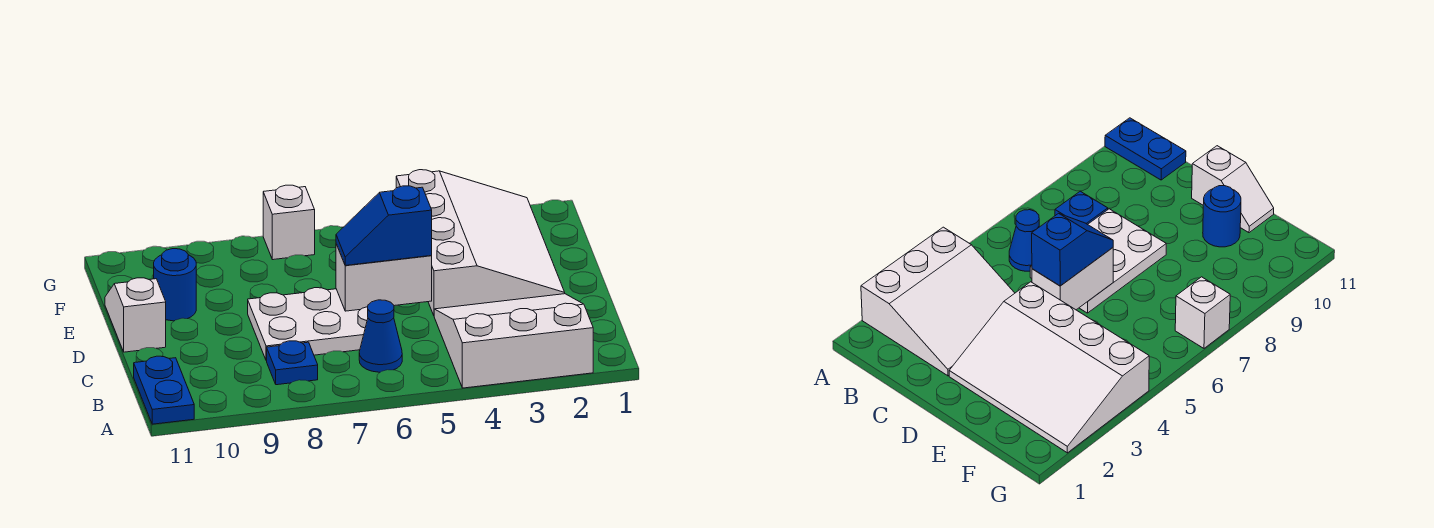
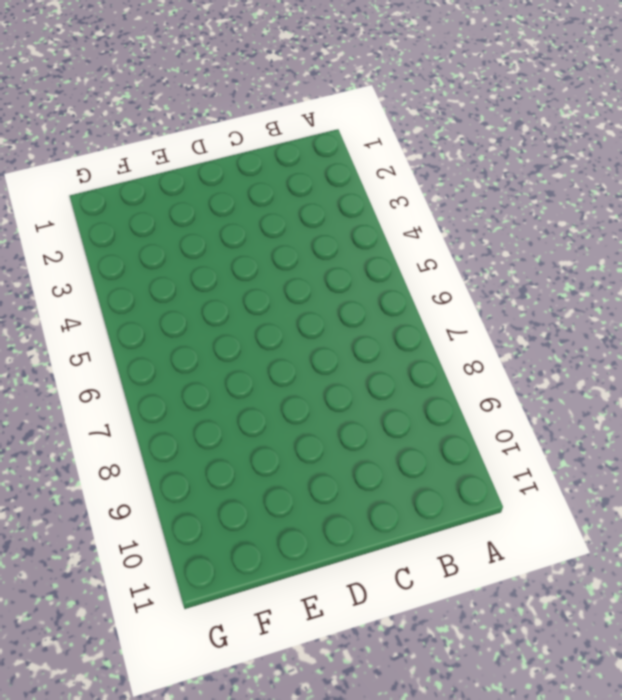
none -> white slope A2:C4 level 1 top A
none -> blue plate A11:B11 level 1

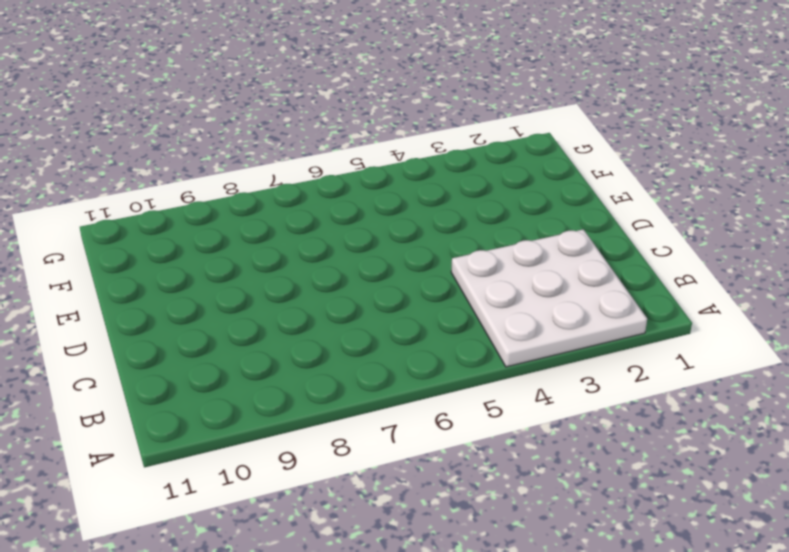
white plate A2:C4 level 1 -> white slope A2:C4 level 1 top A
none -> blue plate A11:B11 level 1
none -> blue cone B6 level 1

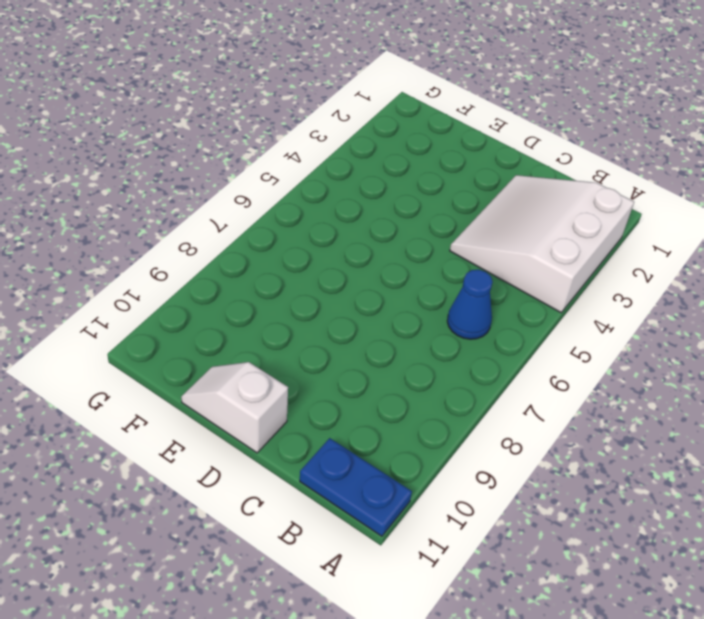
none -> blue plate B8 level 1
none -> white plate C6:D8 level 1

